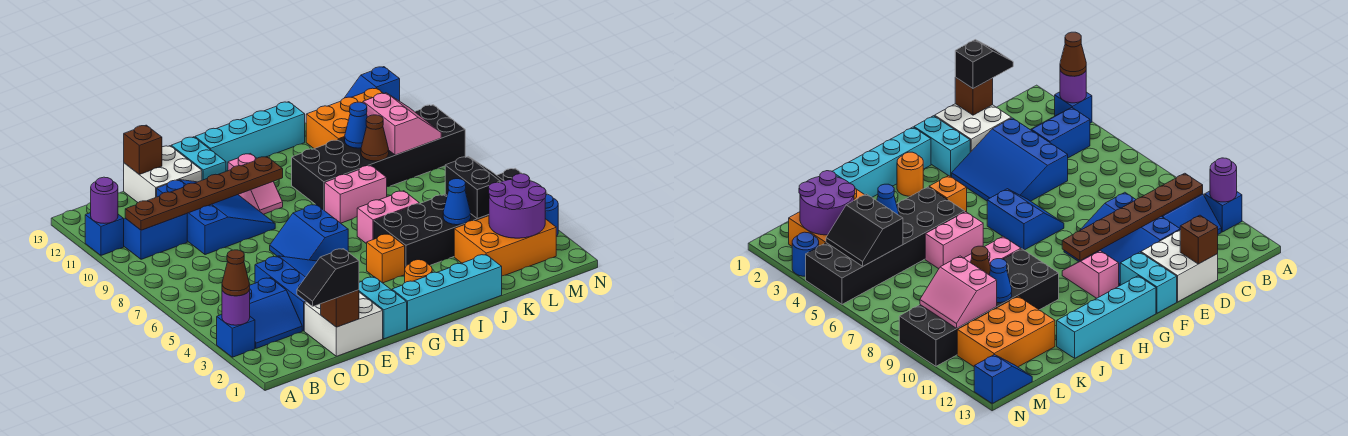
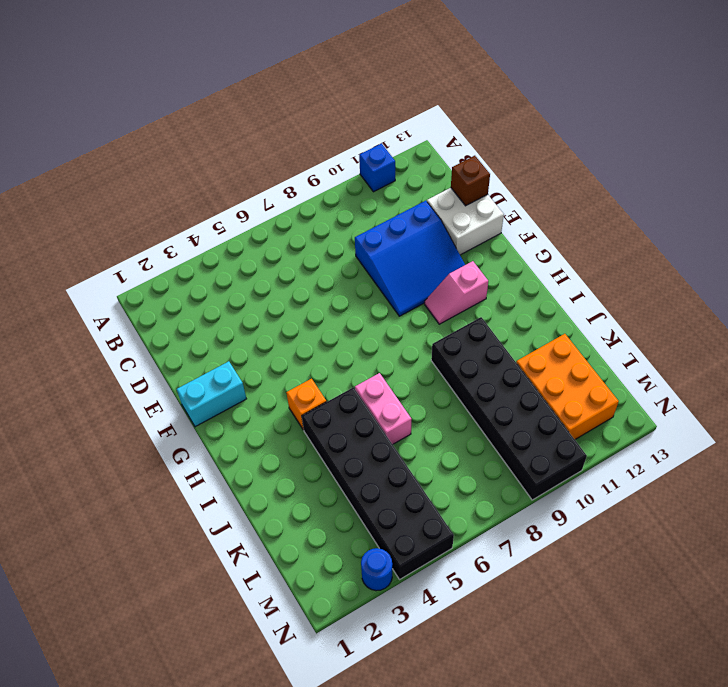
none -> blue brick A3 level 1
none -> blue slope B3:C4 level 1 top 4
none -> blue slope B10:C11 level 1 top 10
none -> white brick D1:E2 level 1

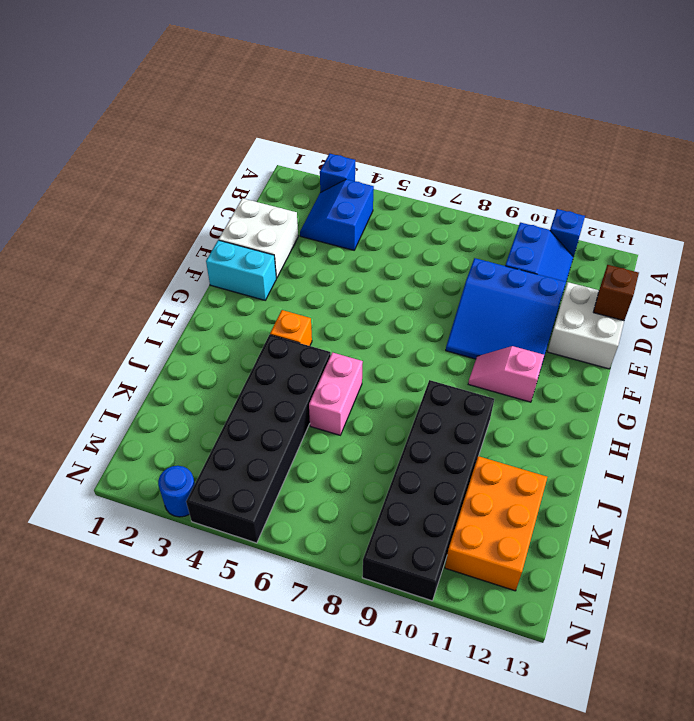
none -> blue slope D3:F5 level 1 top D
none -> blue slope F6:G7 level 1 top G
none -> cyan brick F12:F13 level 1
none -> cyan brick G1:J1 level 1

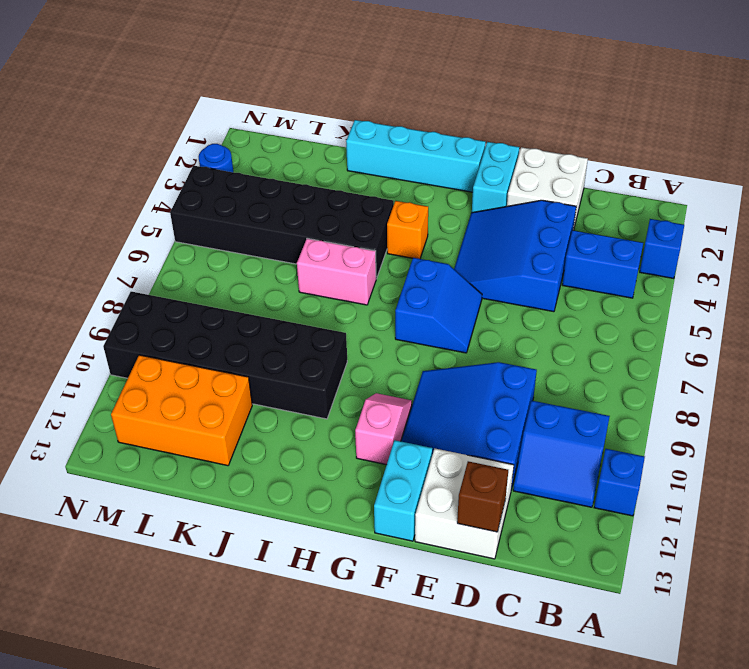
none -> cyan brick G13:J13 level 1
none -> orange round brick H2 level 1
none -> pink brick I8:J8 level 1
none -> orange brick K2:M3 level 1

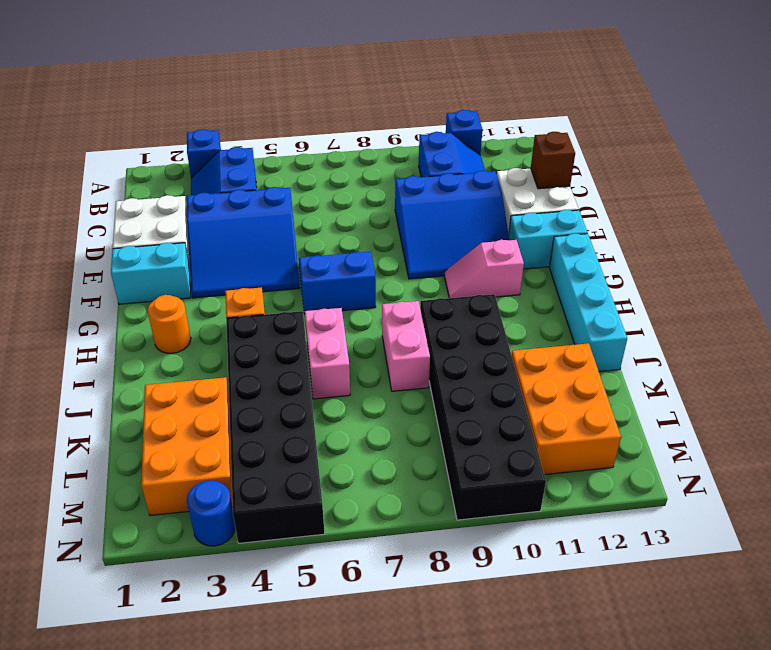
none -> cyan brick G1:J1 level 1
none -> blue slope M13:N13 level 1 top N
none -> purple round brick A3 level 2
none -> purple round brick A11 level 2

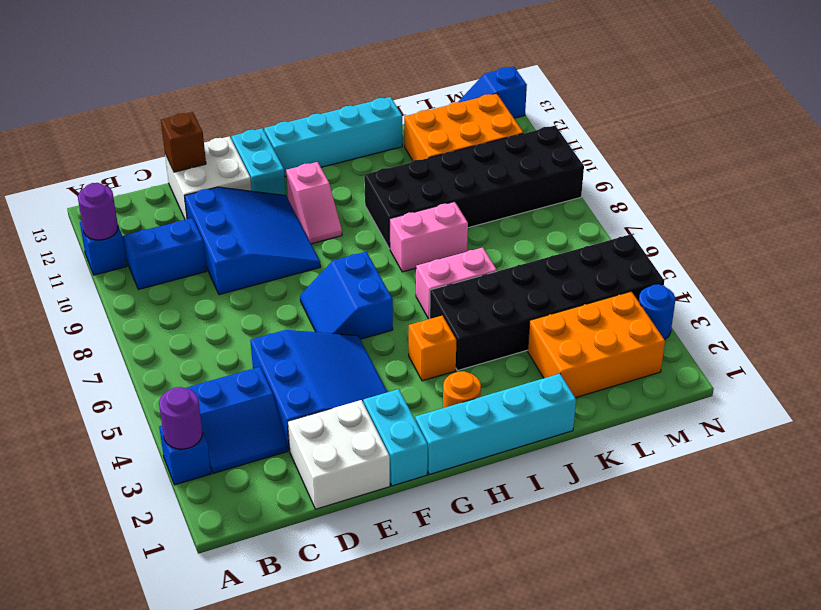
none -> brown plate B10:G10 level 2
none -> brown brick D1 level 2
none -> blue cone K4 level 2
none -> brown cone K9 level 2

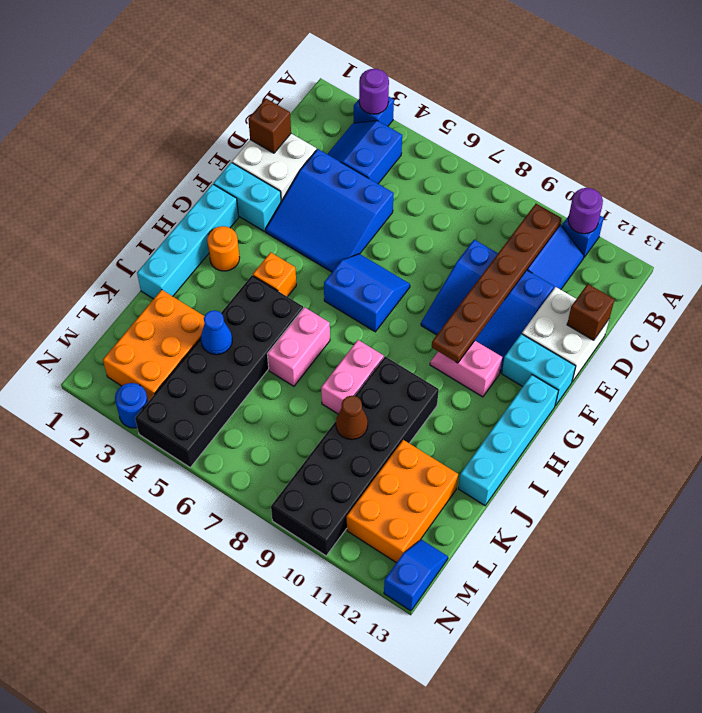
none -> blue cone K10 level 2
none -> purple round brick L2:M3 level 2
none -> black slope L4:M5 level 2 top L
none -> pink slope L9:M10 level 2 top L

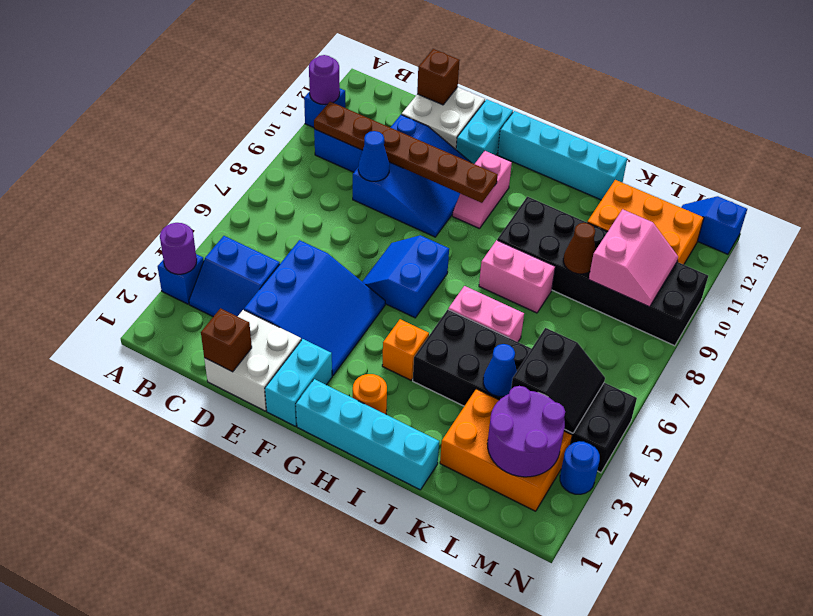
blue cone D9 level 2 -> blue cone K10 level 2
none -> brown cone A3 level 3
none -> black slope C1:D1 level 3 top D

